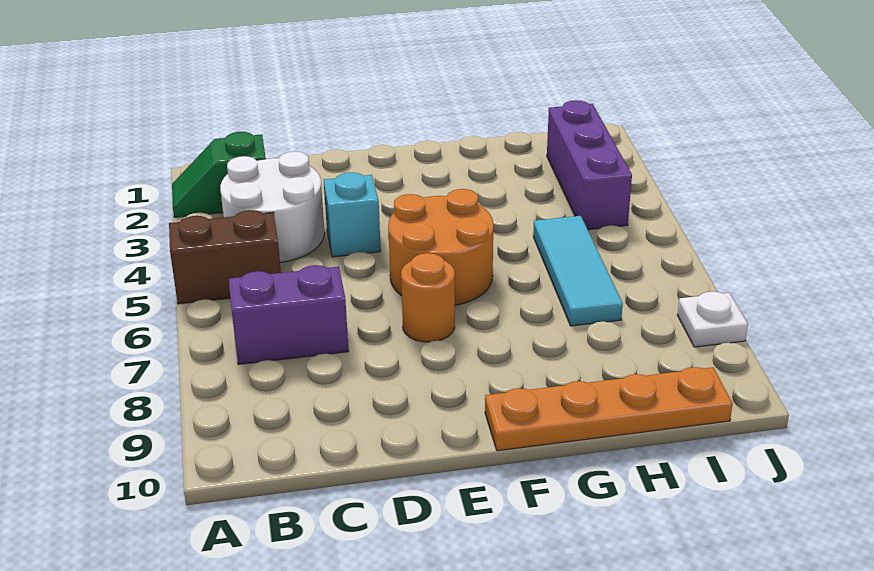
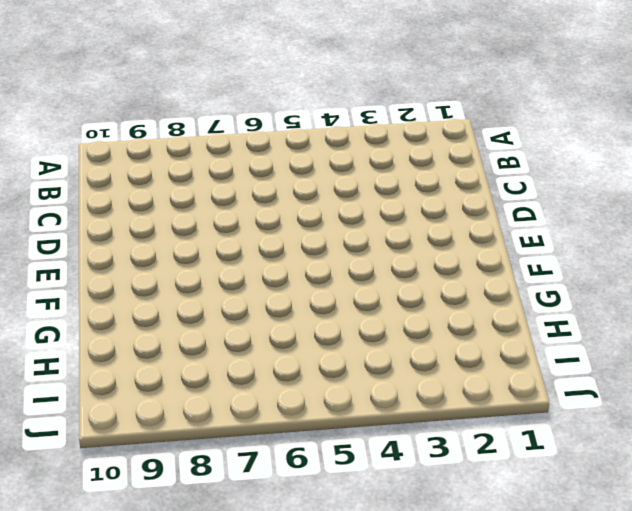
none -> green slope A2:B2 level 1 top B
none -> brown brick A5:B5 level 1

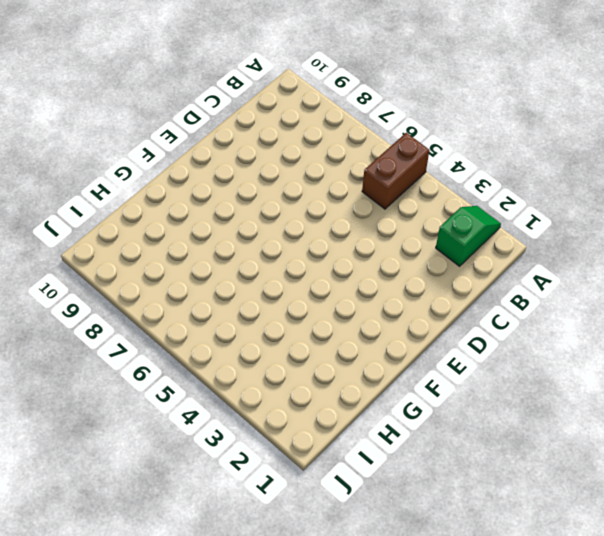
none -> white round brick B3:C4 level 1
none -> purple brick B7:C7 level 1

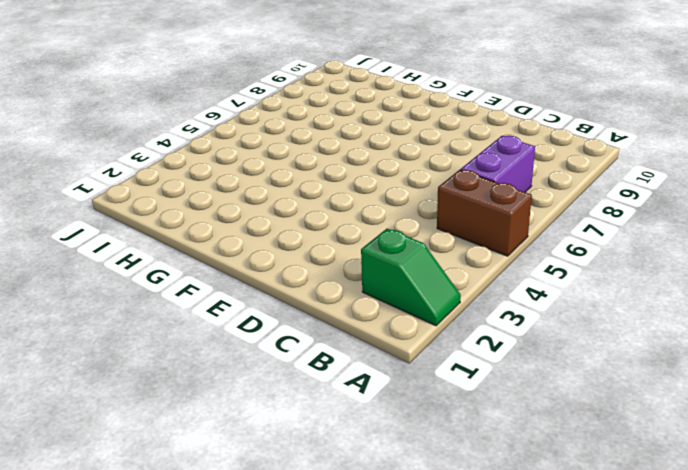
purple brick B6:B7 level 1 -> purple brick B7:C7 level 1
none -> white round brick B3:C4 level 1
none -> cyan brick D4 level 1

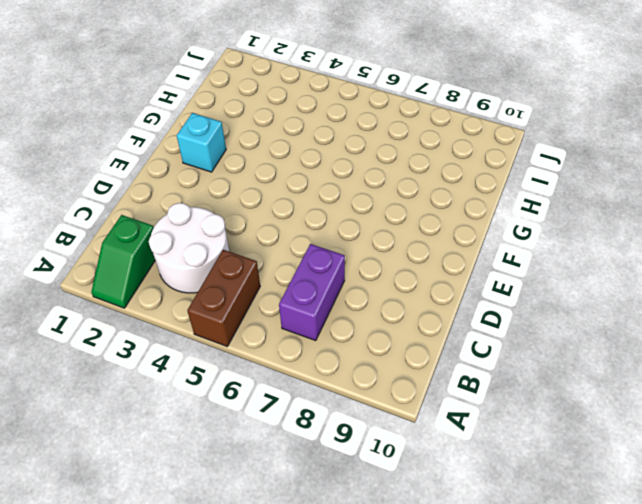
cyan brick F2 level 1 -> cyan brick D4 level 1
none -> orange round brick E5:F6 level 1
none -> orange round brick E7 level 1

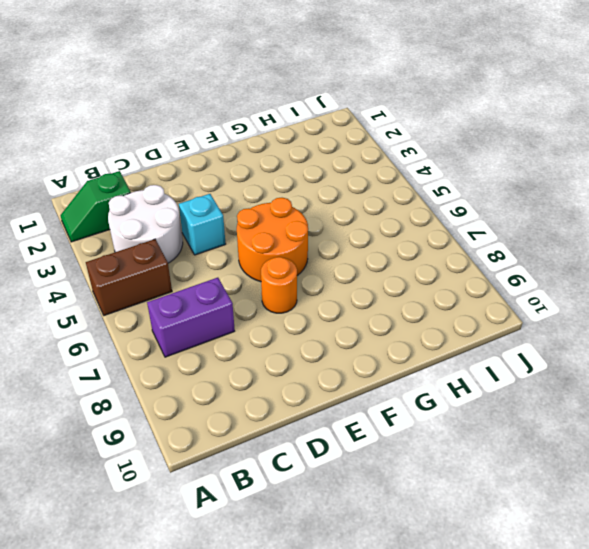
none -> orange plate F10:I10 level 1
none -> cyan tile H5:H7 level 1

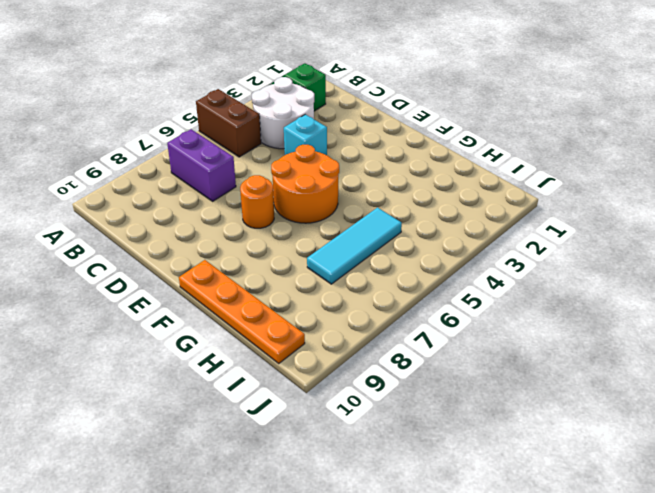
none -> purple brick I2:I4 level 1
none -> white plate J8 level 1

